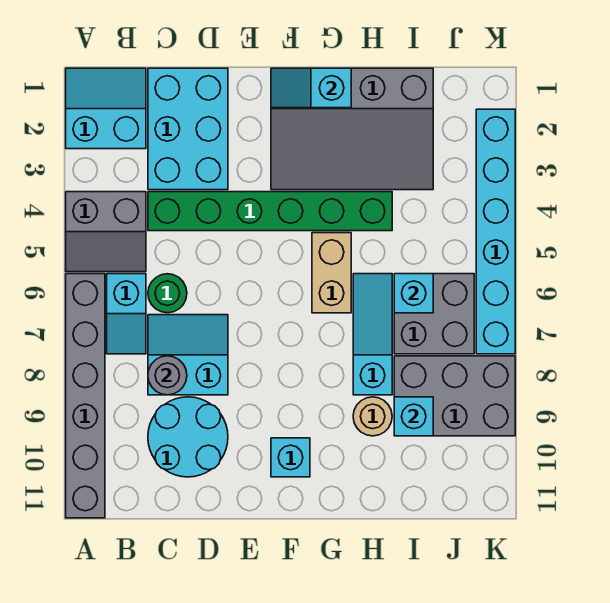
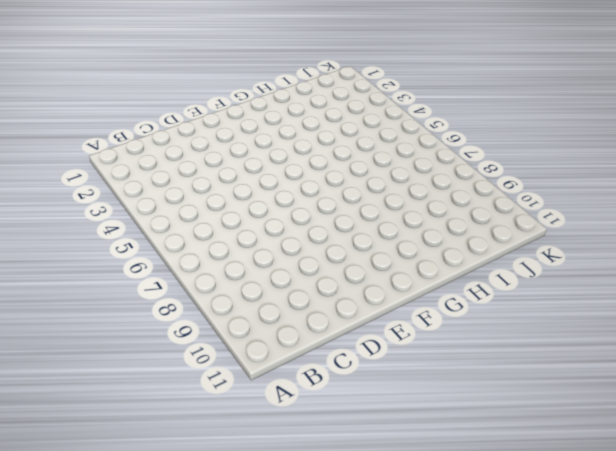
none -> cyan slope A1:B2 level 1 top 2
none -> grey slope A4:B5 level 1 top 4
none -> grey brick A6:A11 level 1

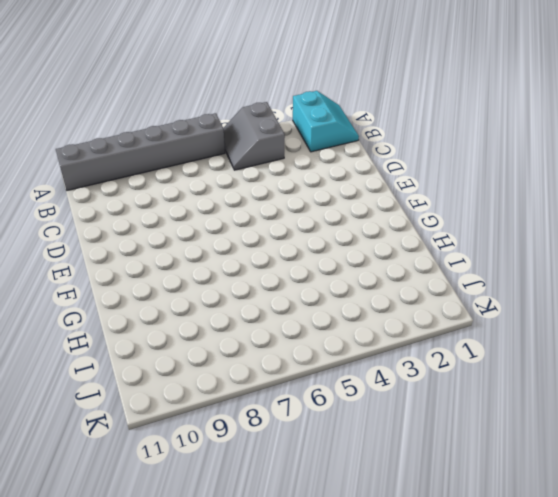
none -> cyan slope B6:B7 level 1 top 6
none -> cyan brick C1:D3 level 1
none -> green brick C4:H4 level 1

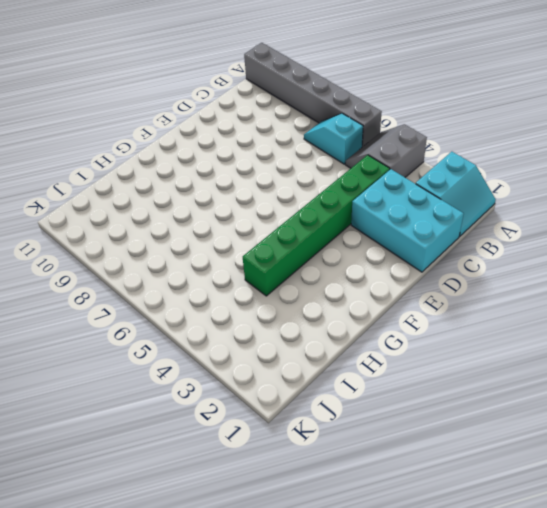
none -> green round brick C6 level 1
none -> cyan slope C7:D8 level 1 top 8
none -> cyan round brick C9:D10 level 1

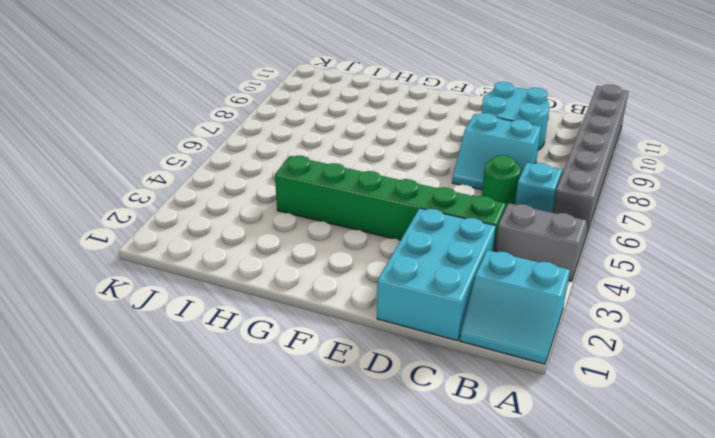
none -> grey slope F1:I3 level 1 top 1
none -> cyan brick F10 level 1
none -> tan brick G5:G6 level 1

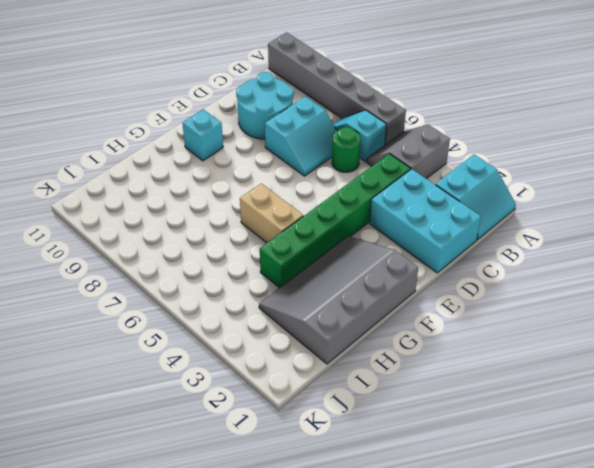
none -> cyan slope H6:H8 level 1 top 8
none -> tan round brick H9 level 1
none -> grey brick I6:J7 level 1

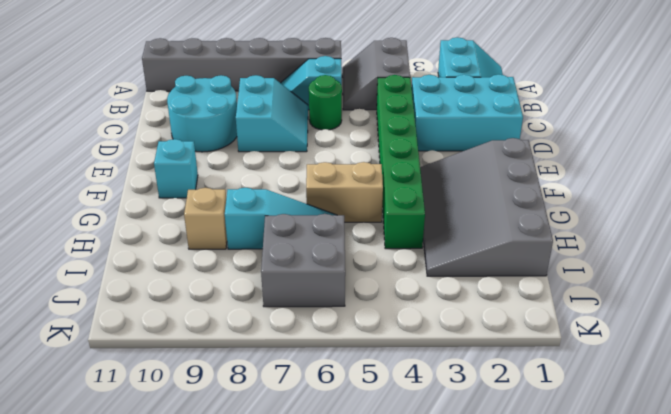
tan brick H9 level 1 -> tan round brick H9 level 1
none -> grey brick I8:K9 level 1
none -> cyan brick K2:K7 level 1
none -> grey round brick C8 level 2

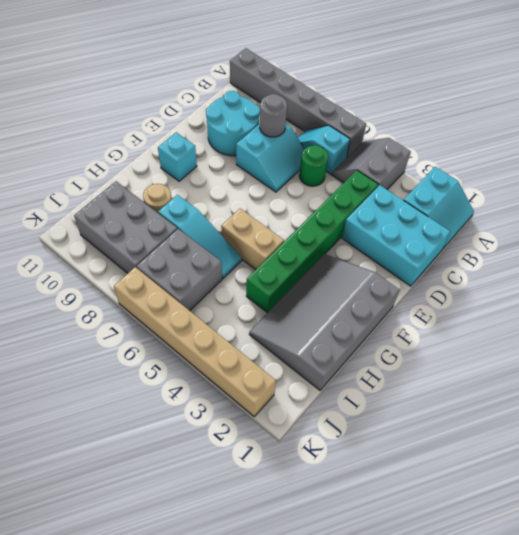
grey brick I8:J10 level 1 -> grey brick I8:K9 level 1
tan brick K2:K7 level 1 -> cyan brick K2:K7 level 1
none -> cyan slope F1:G1 level 2 top G
none -> cyan brick I6 level 2
none -> cyan brick I9 level 2

